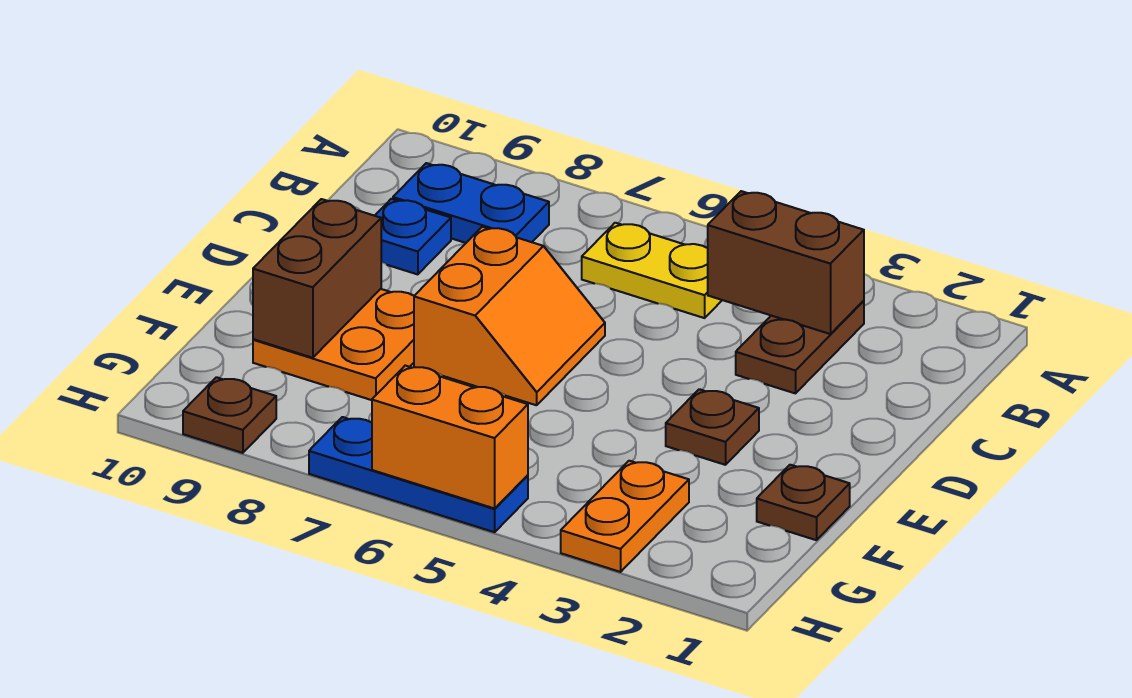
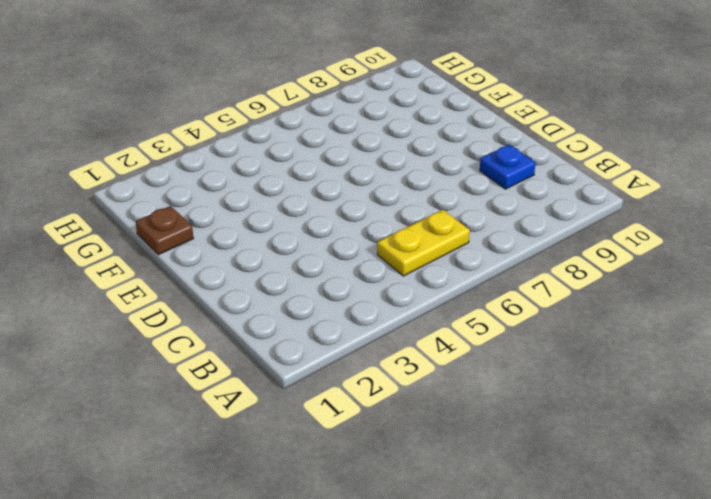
none -> brown plate B3:C3 level 1
none -> blue plate B8:B9 level 1
none -> orange slope D6:E7 level 1 top 7

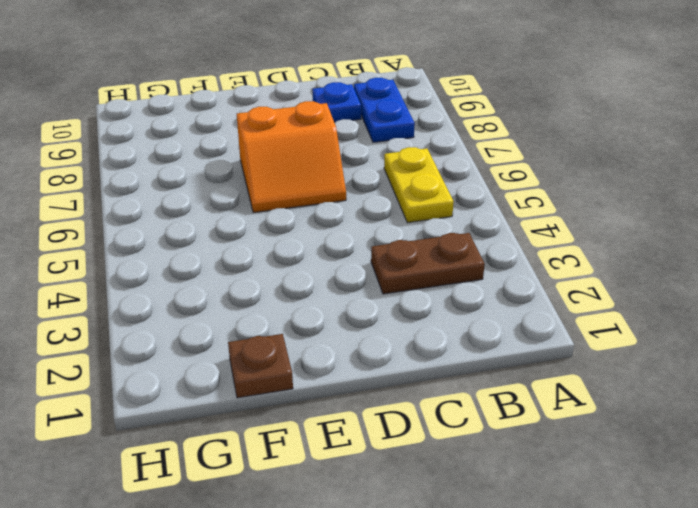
none -> brown plate E3 level 1
none -> orange plate E8:F9 level 1
none -> orange plate G3:H3 level 1

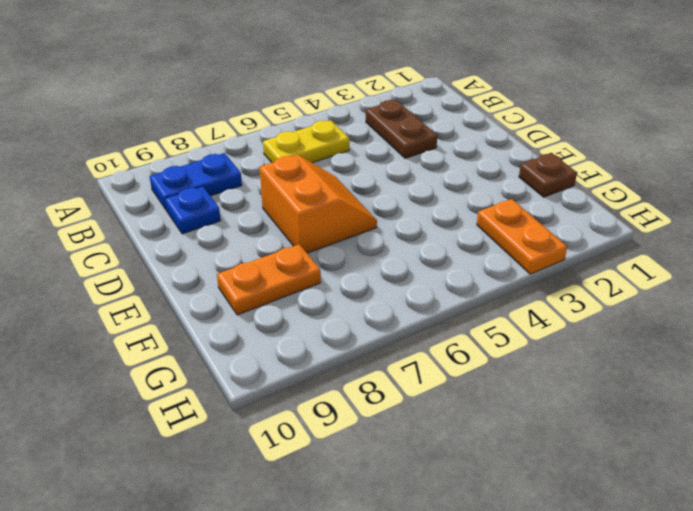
orange plate F8:F9 level 1 -> orange plate E8:F9 level 1
none -> brown plate E3 level 1
none -> blue plate H5:H7 level 1
none -> brown plate H9 level 1

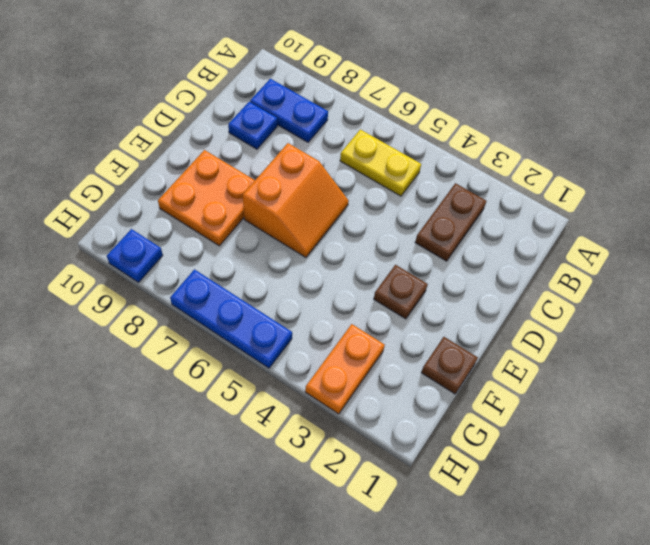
blue plate H9 level 1 -> brown plate H9 level 1
none -> brown brick B3:B4 level 2
none -> brown brick E9:F9 level 2
none -> orange brick H5:H6 level 2

